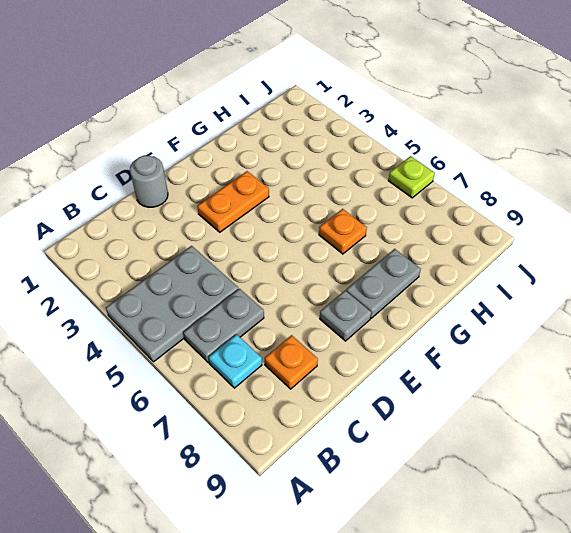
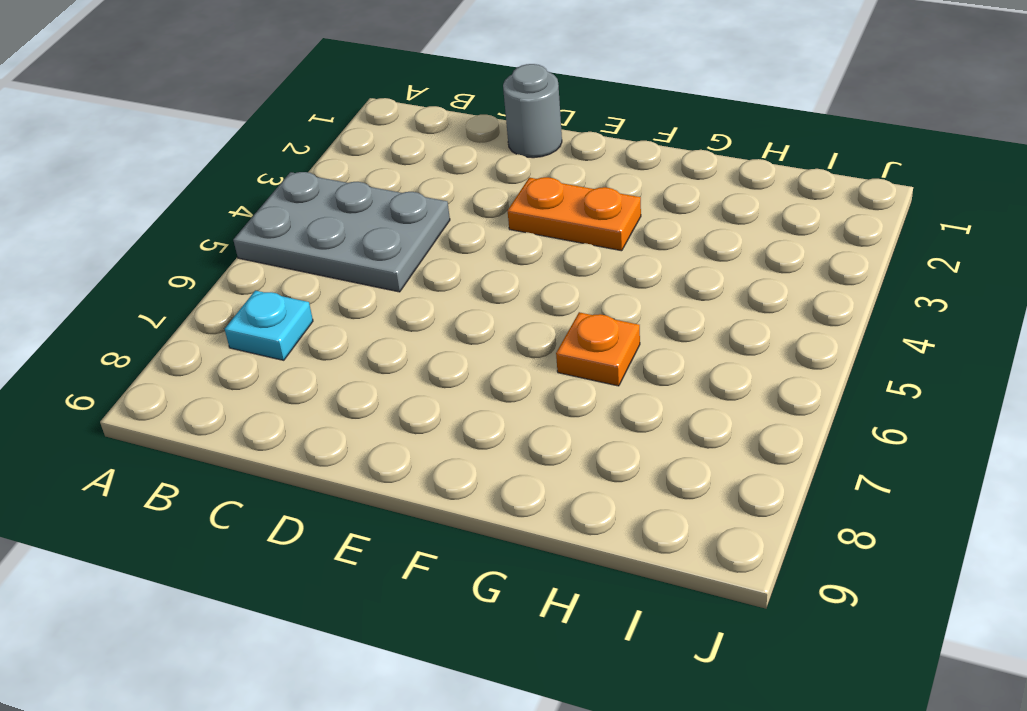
none -> grey plate B6:C6 level 1
none -> orange plate C8 level 1

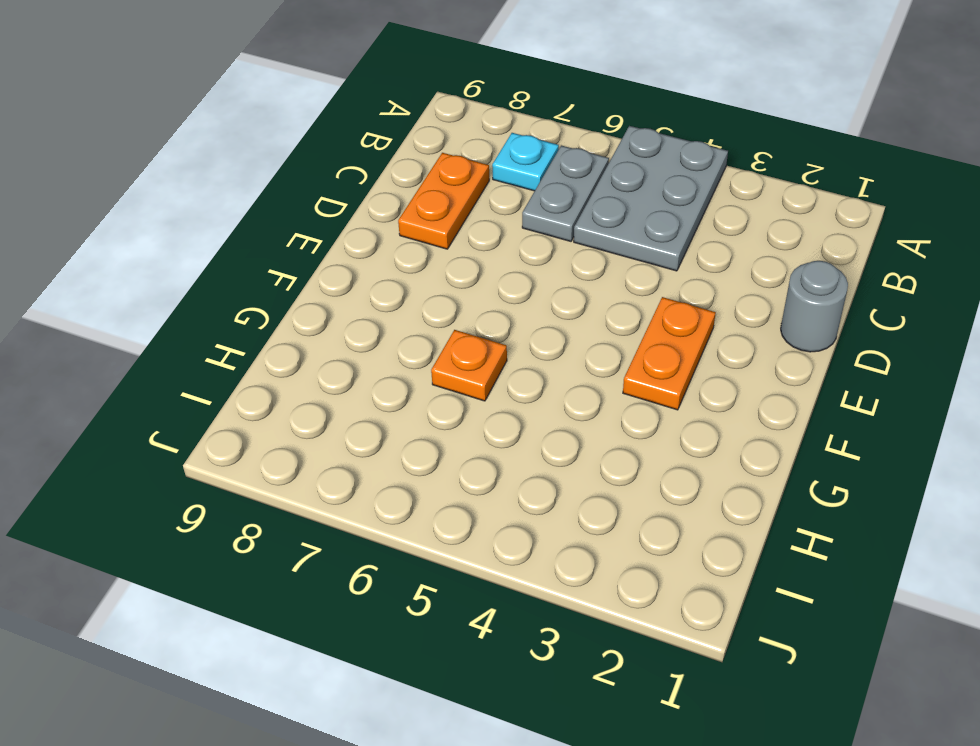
orange plate C8:D8 level 1 -> orange plate C8 level 1
none -> grey plate E8 level 1
none -> grey plate F8:G8 level 1

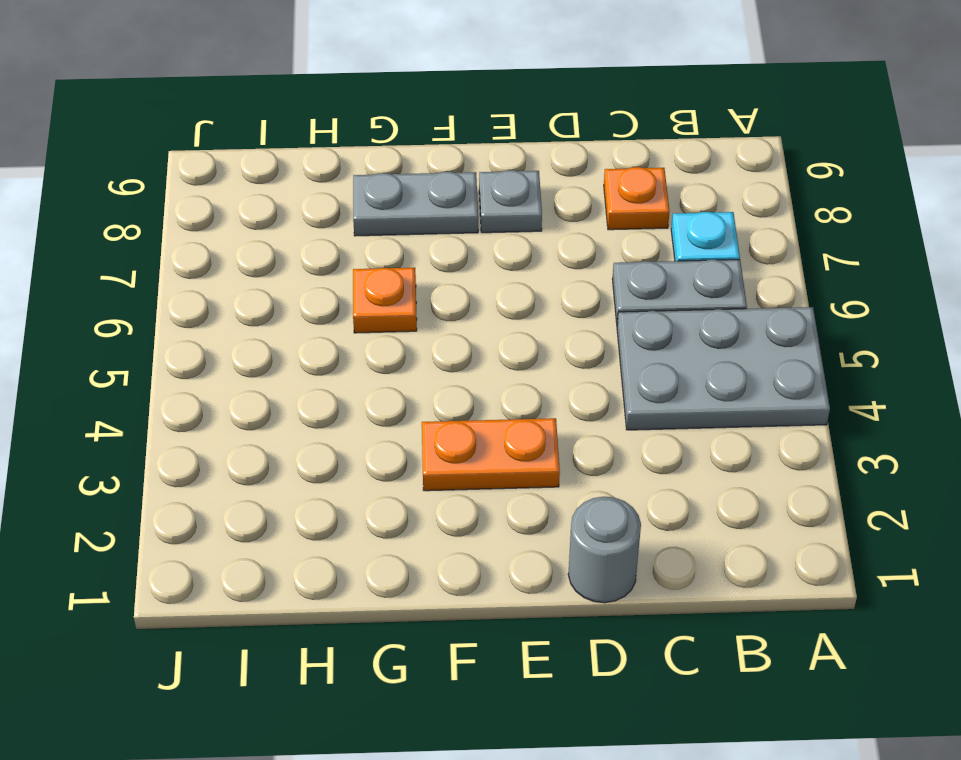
none -> lime plate J6 level 1

